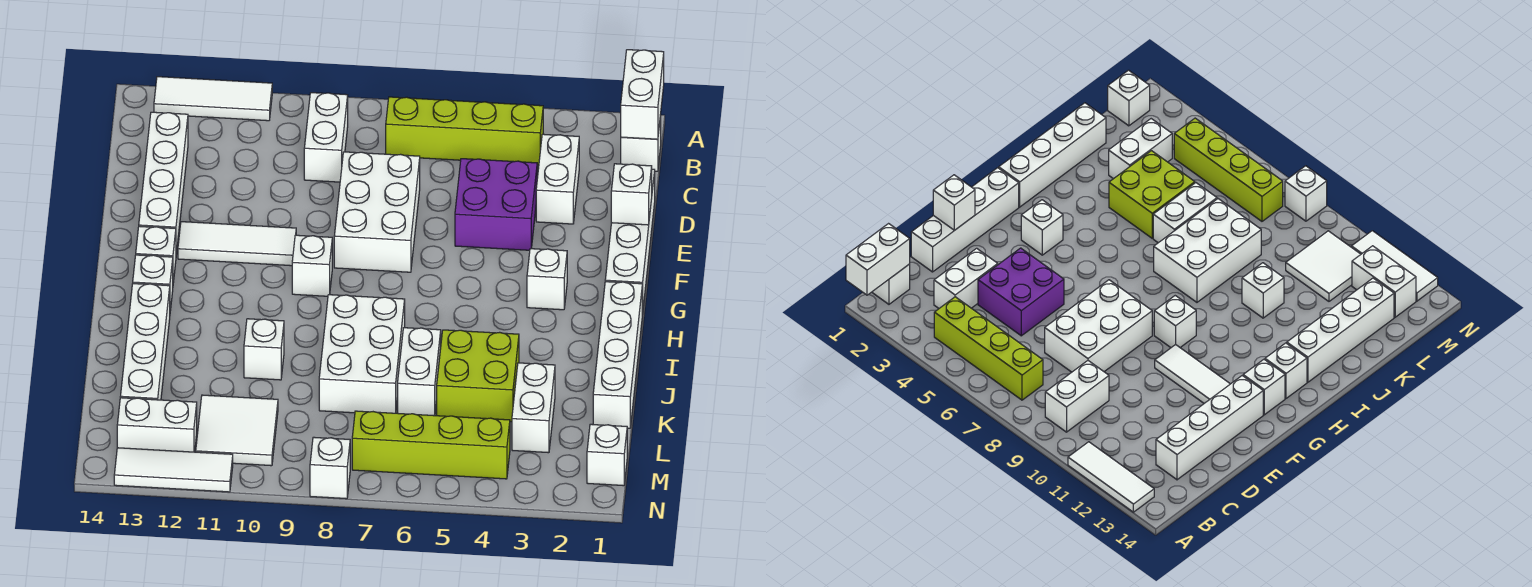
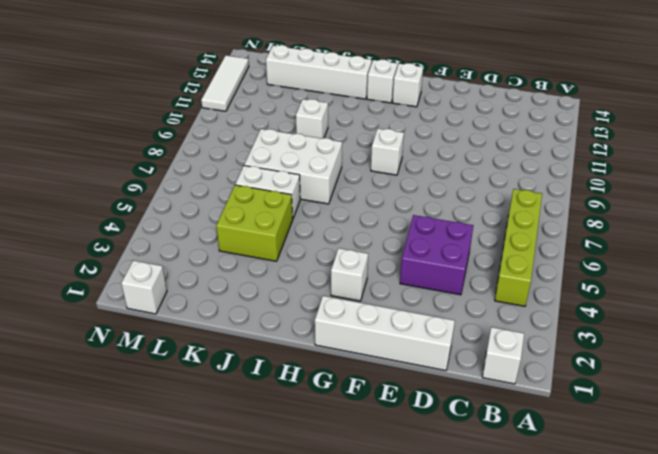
none -> white tile A11:A13 level 1
none -> white brick B9:C9 level 1
none -> white brick C3:D3 level 1

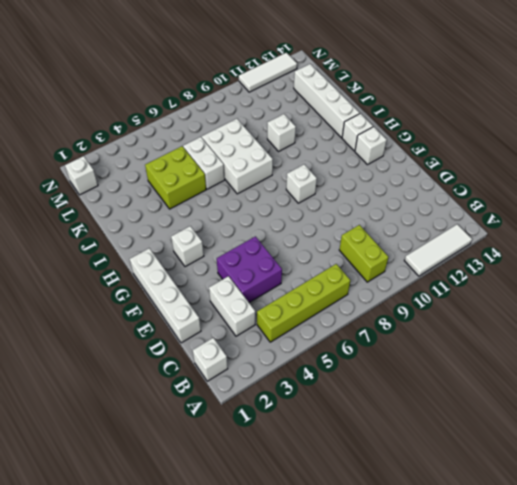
lime brick B9:C9 level 1 -> white brick B9:C9 level 1
none -> white brick C13:F13 level 1
none -> white brick D7:F8 level 1
none -> white tile F10:F12 level 1

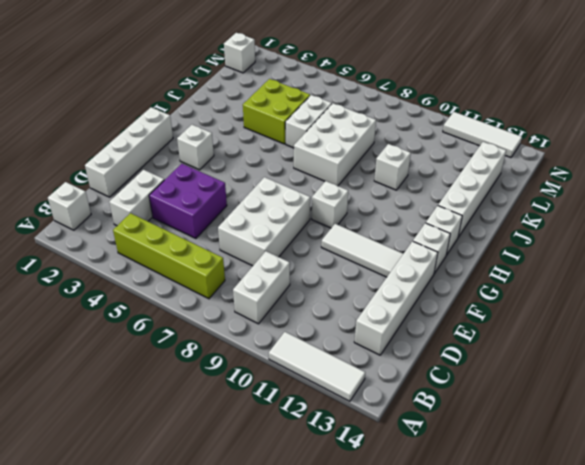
none -> white brick H1:K1 level 1
none -> white brick K3:L3 level 1
none -> white tile L10:M11 level 1

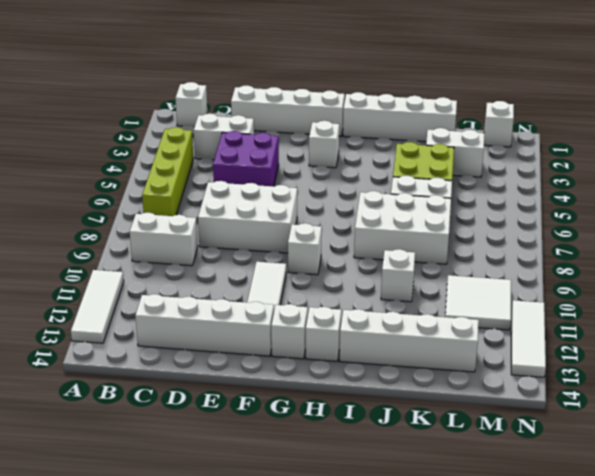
none -> lime brick M4:M7 level 1
none -> white brick M12:M13 level 1
none -> white brick N8 level 1

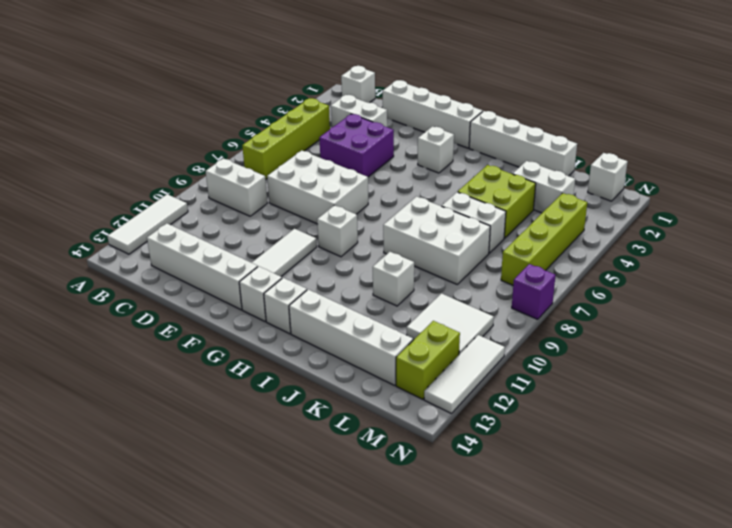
lime brick M12:M13 level 1 -> white brick M12:M13 level 1
purple brick N8 level 1 -> white brick N8 level 1
none -> white brick A1:B1 level 2
none -> white brick E1 level 2

